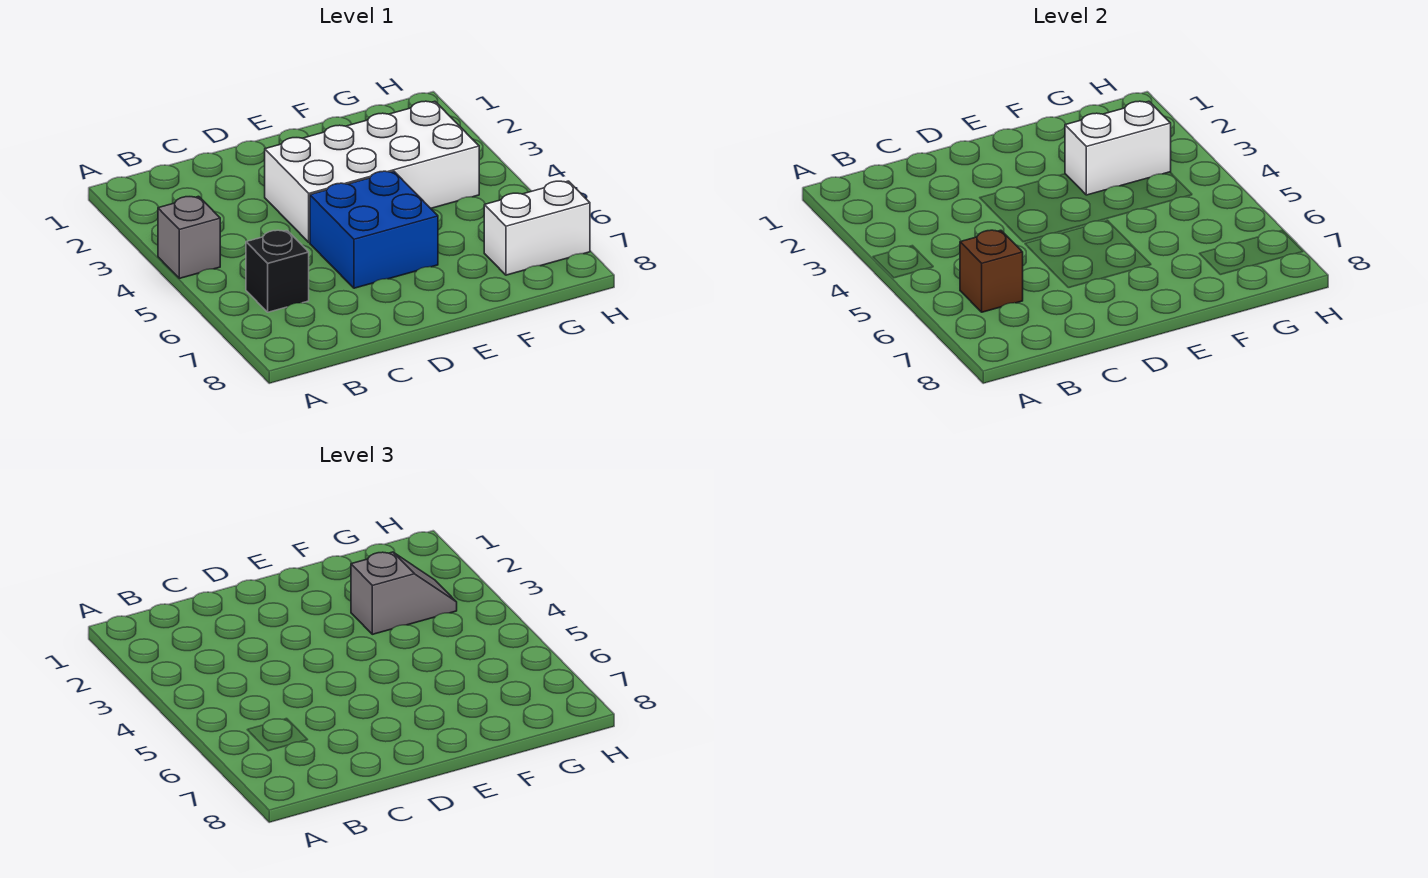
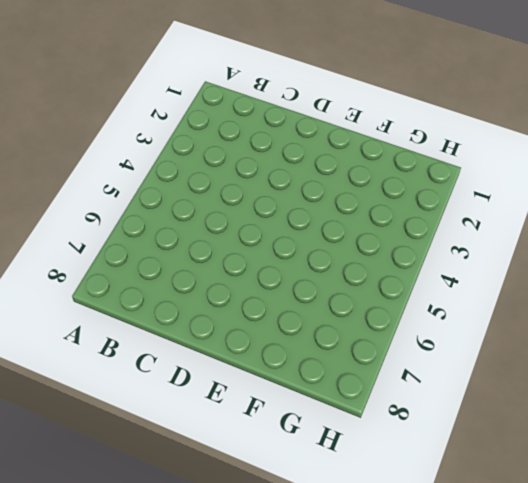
none -> grey brick A4 level 1
none -> black brick B6 level 1

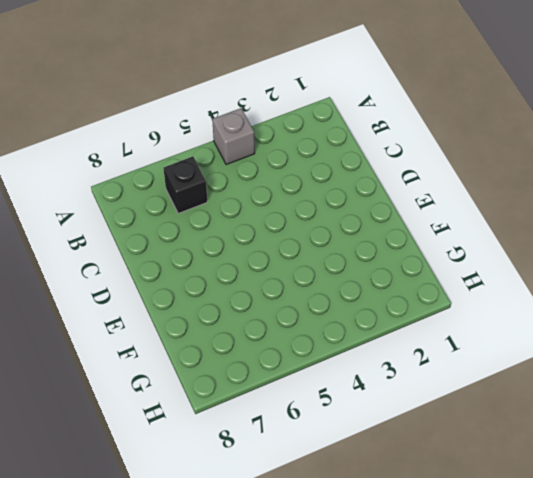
none -> white brick D3:G4 level 1
none -> blue brick D5:E6 level 1

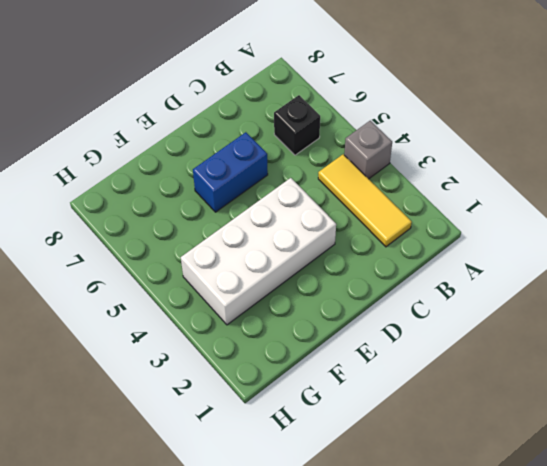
yellow tile B2:B4 level 1 -> none
blue brick D6:E6 level 1 -> blue brick D5:E6 level 1
none -> white brick G7:H7 level 1
none -> brown brick B6 level 2

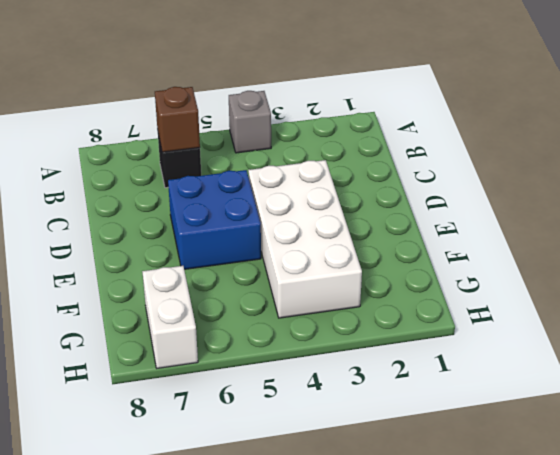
none -> white brick F3:G3 level 2
none -> grey slope F3:G3 level 3 top F

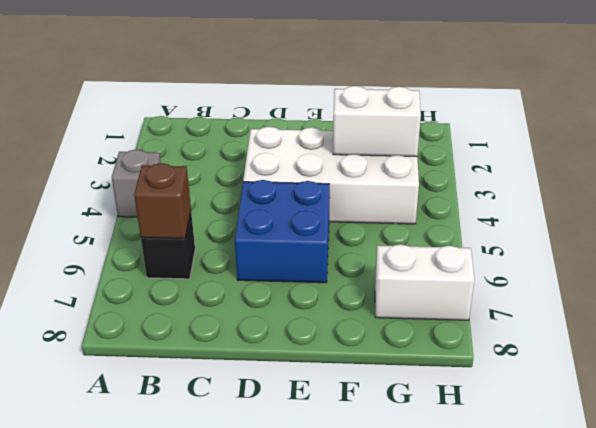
none -> grey slope F3:G3 level 3 top F

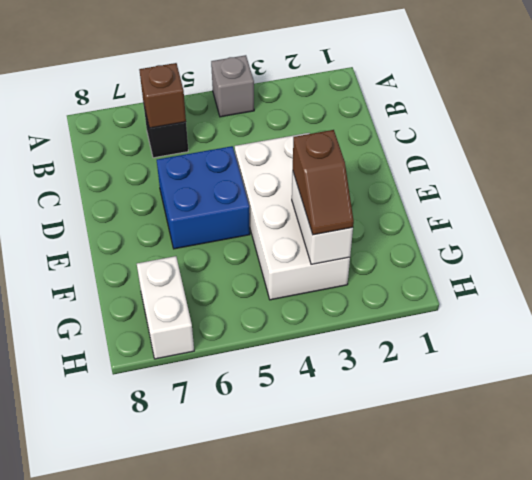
brown slope F3:G3 level 3 top F -> grey slope F3:G3 level 3 top F

